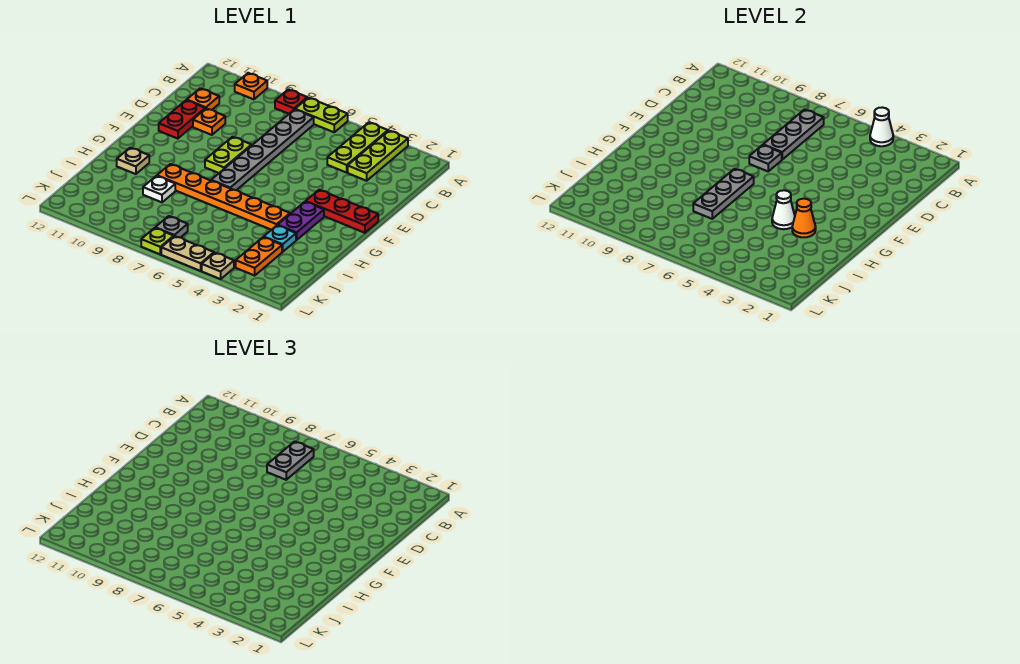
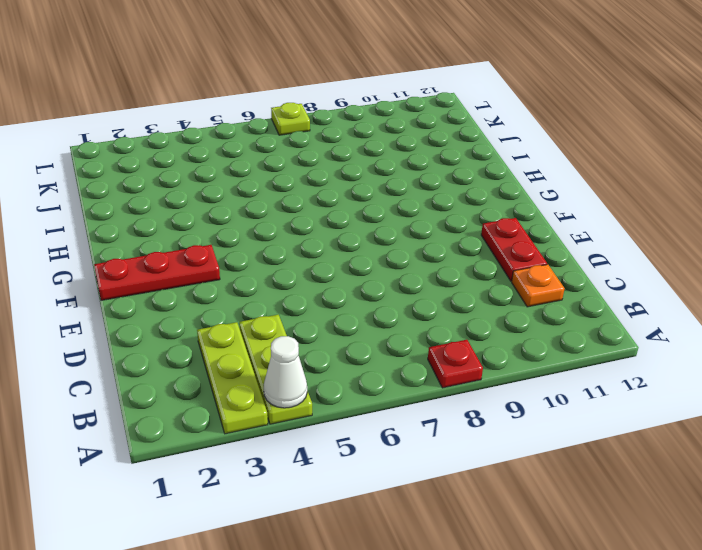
none -> lime plate A6:A7 level 1
none -> orange plate A10 level 1
none -> grey plate B7:G7 level 1

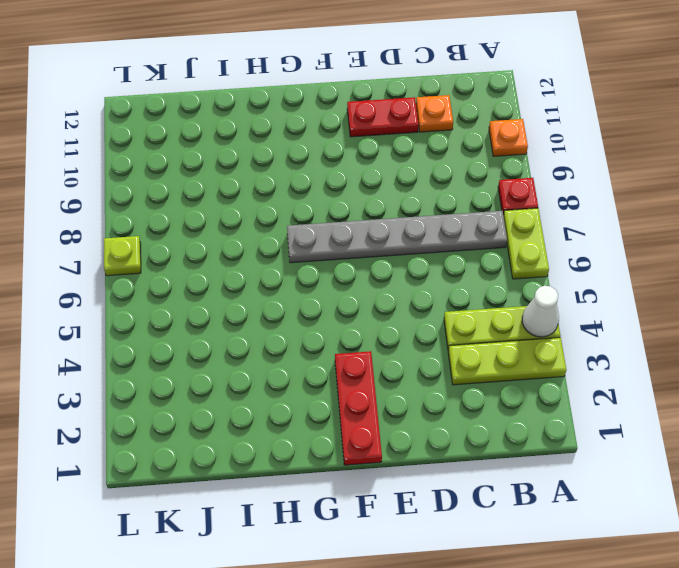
none -> orange plate D10 level 1
none -> lime plate E8:F8 level 1
none -> purple plate G3:H3 level 1

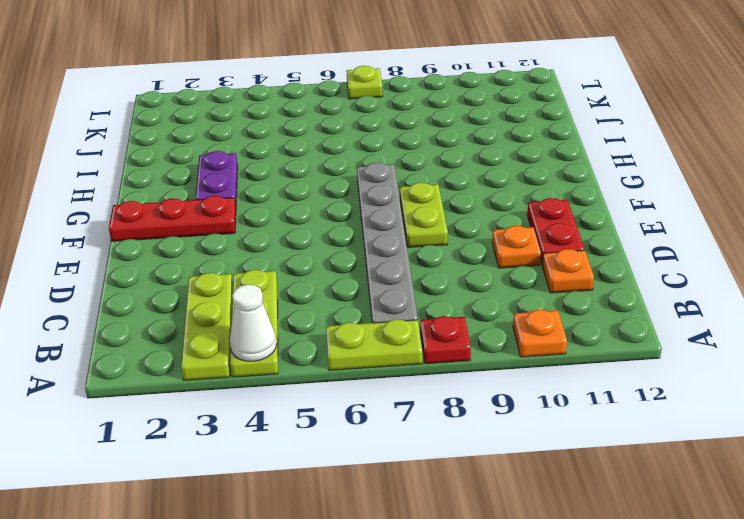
none -> orange plate H4:H9 level 1
none -> tan plate H11 level 1
none -> cyan plate I3 level 1

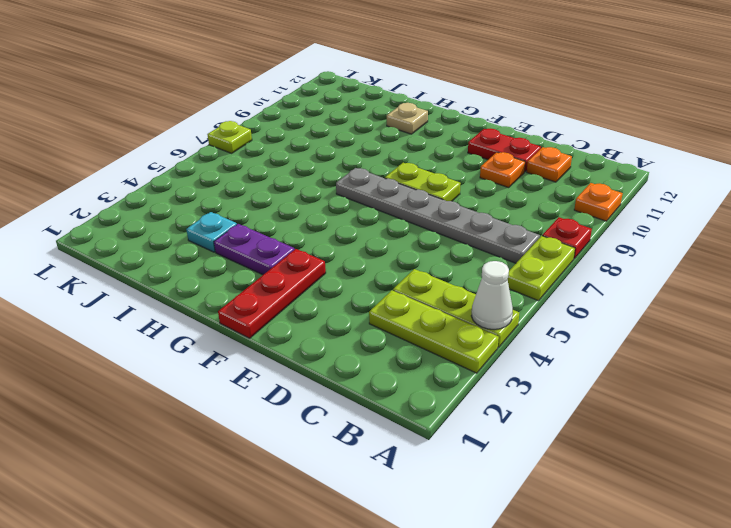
none -> orange plate H4:H9 level 1
none -> white plate I9 level 1
none -> orange plate J3:K3 level 1

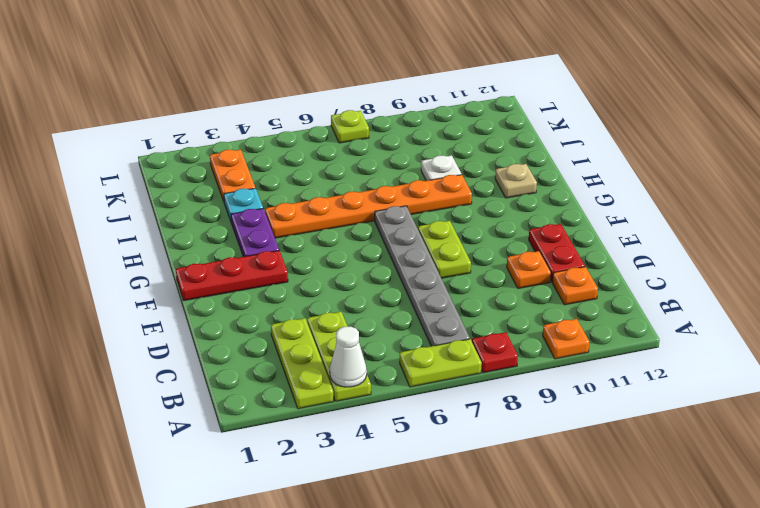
none -> grey plate K7 level 1
none -> tan plate L4 level 1
none -> tan plate L5:L6 level 1

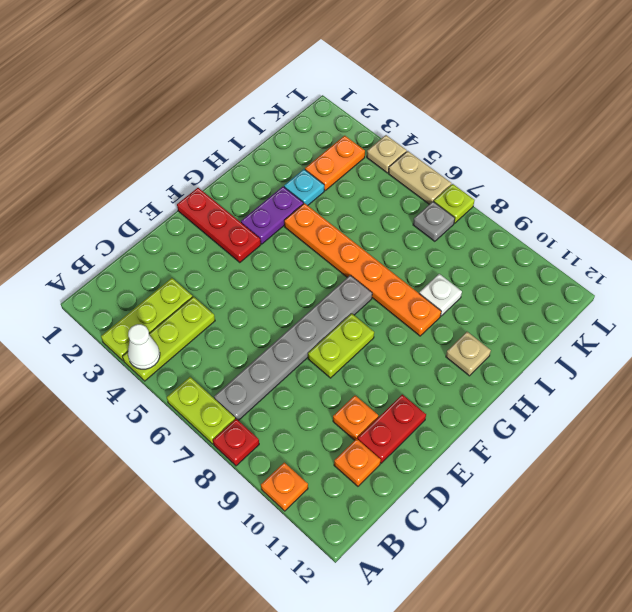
none -> grey plate B7:D7 level 2
none -> grey plate E7 level 2
none -> grey plate G7:I7 level 2

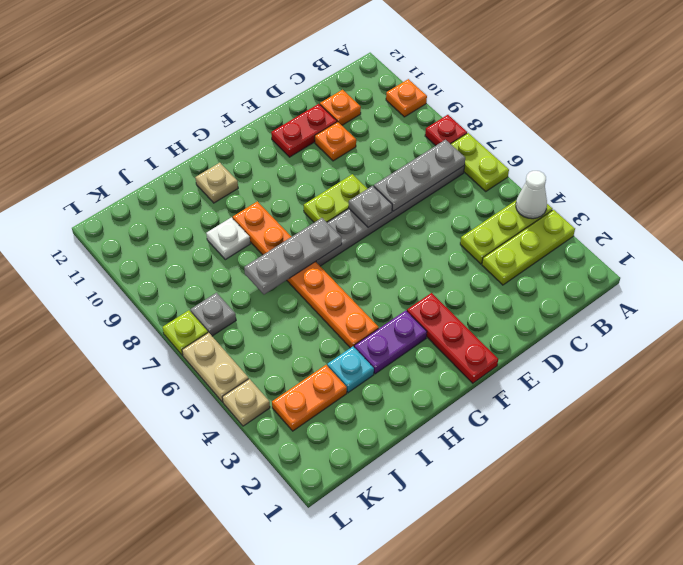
none -> orange cone H3 level 2
none -> white cone H4 level 2
none -> grey plate B7:C7 level 3

